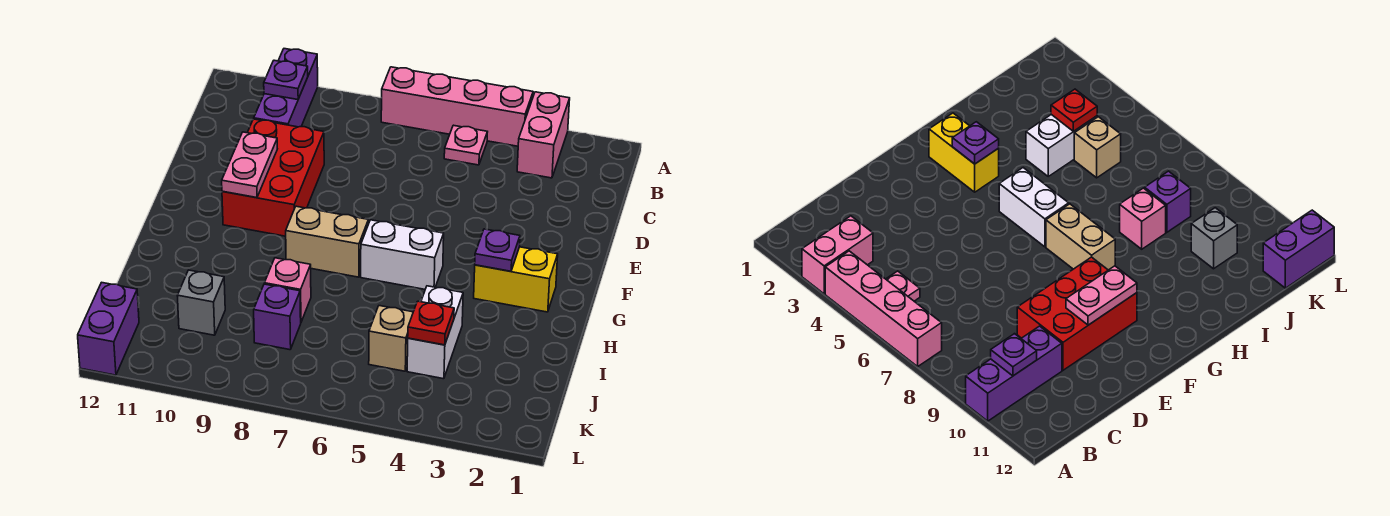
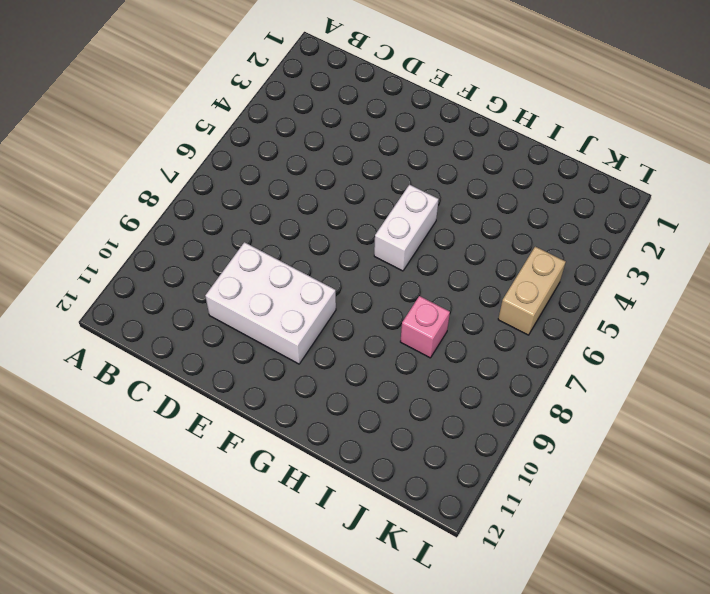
white brick D9:F10 level 1 -> red brick D9:F10 level 1
tan brick K5:K6 level 1 -> tan brick G7:G8 level 1
none -> pink brick A3:B3 level 1
none -> pink brick A4:A7 level 1
none -> purple brick A10:C10 level 1

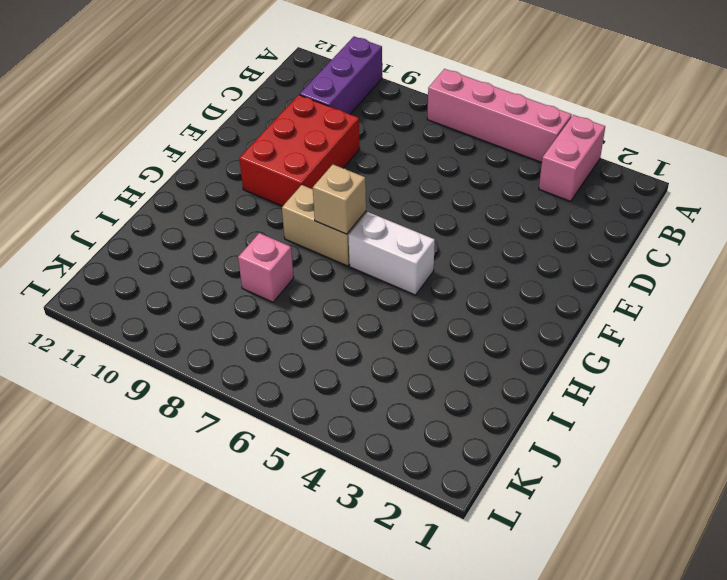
tan brick G7 level 2 -> tan brick J5 level 1
none -> pink plate B5 level 1
none -> yellow brick G2:G3 level 1
none -> white brick I4:J4 level 1

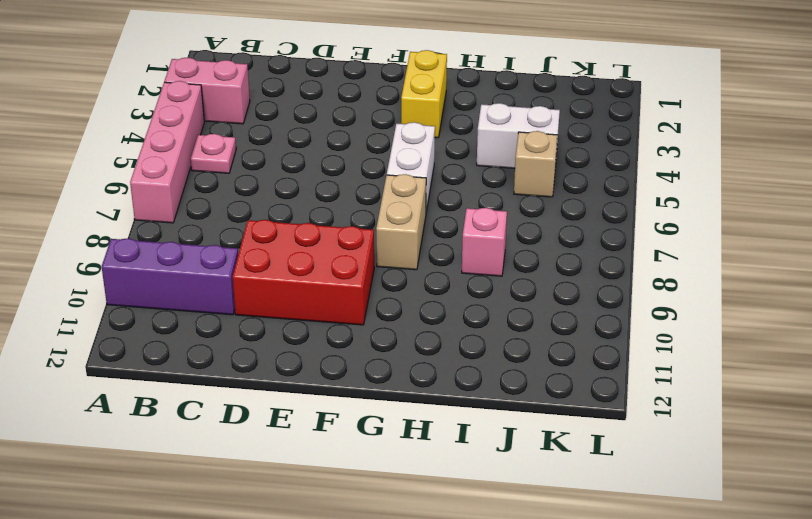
none -> purple brick J8 level 1
none -> grey brick J10 level 1
none -> purple brick K12:L12 level 1

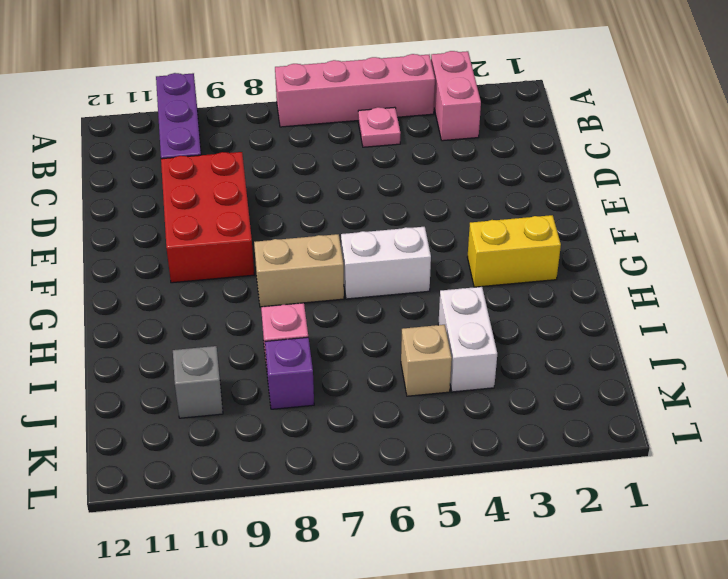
none -> purple brick K12:L12 level 1
none -> purple plate B10 level 2
none -> pink plate E10:F10 level 2

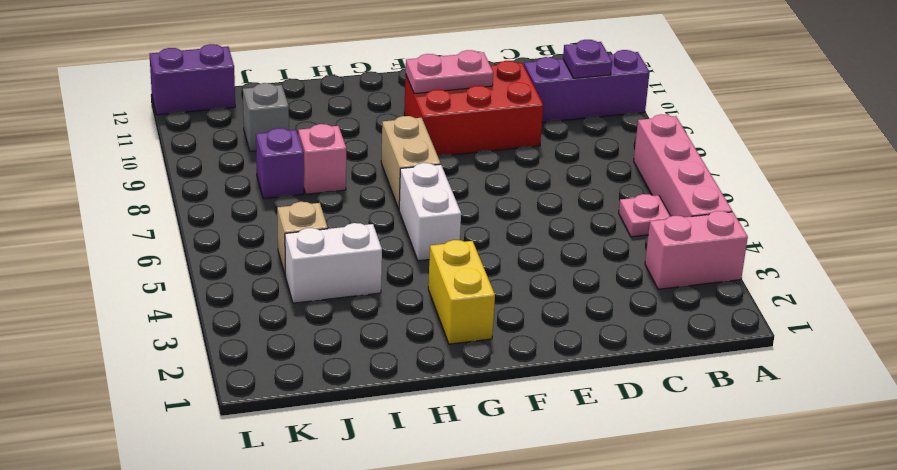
none -> purple plate G3 level 2
none -> red plate J4 level 2

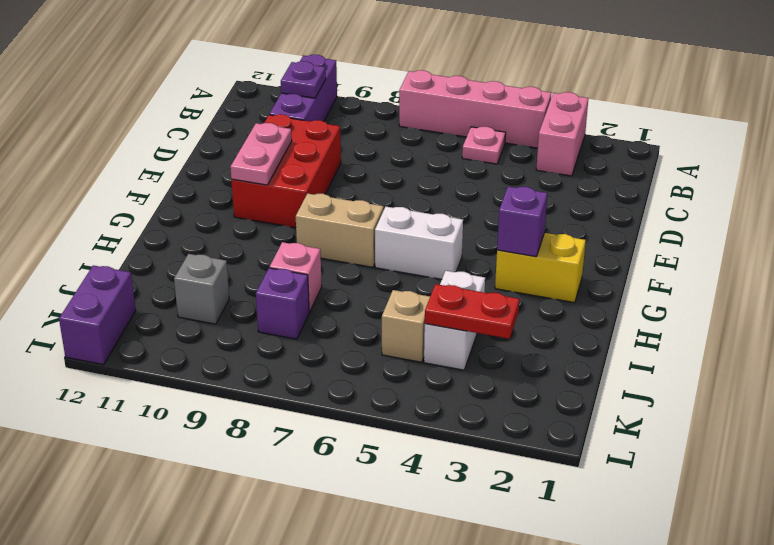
purple brick G3 level 2 -> purple plate G3 level 2
red plate J3:J4 level 2 -> red plate J4 level 2

